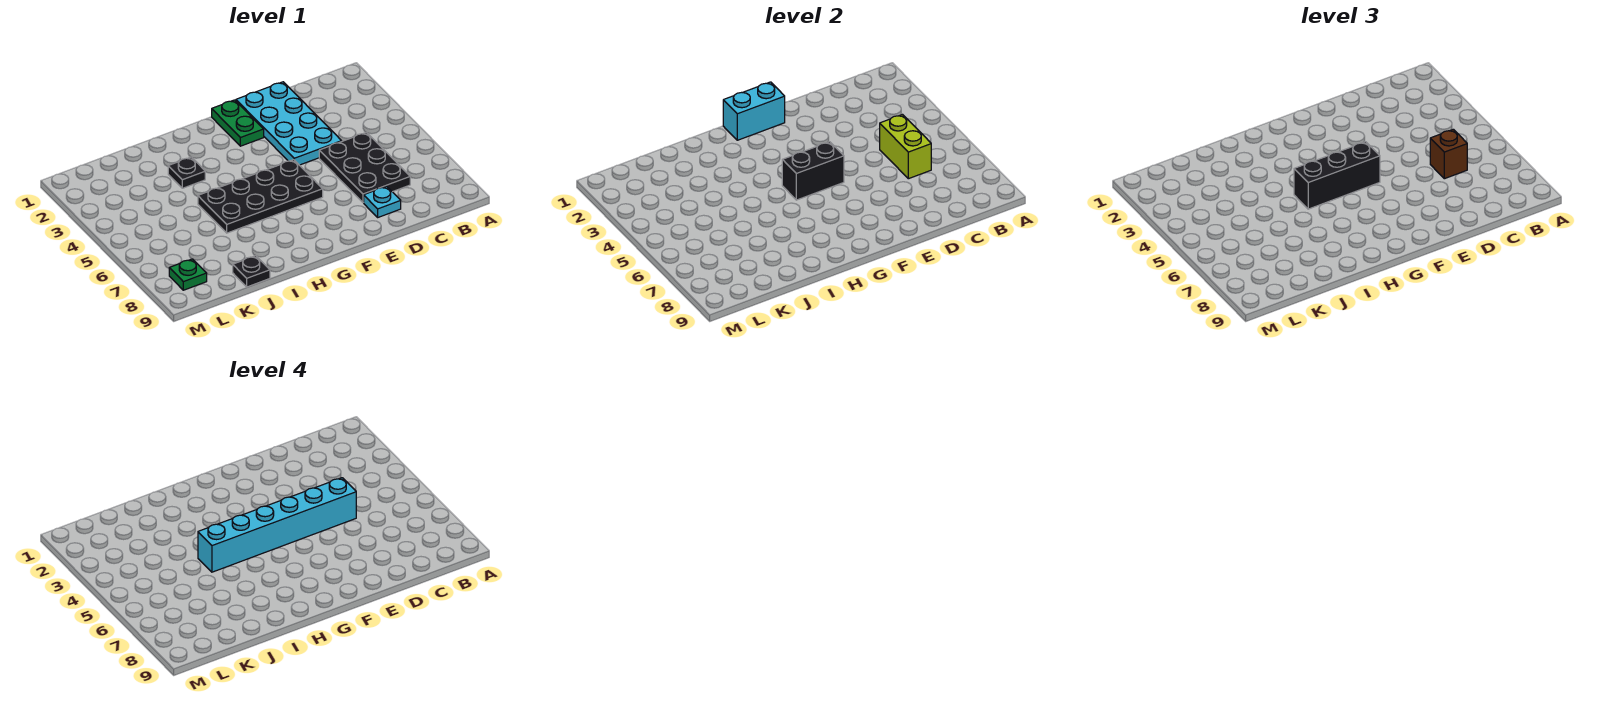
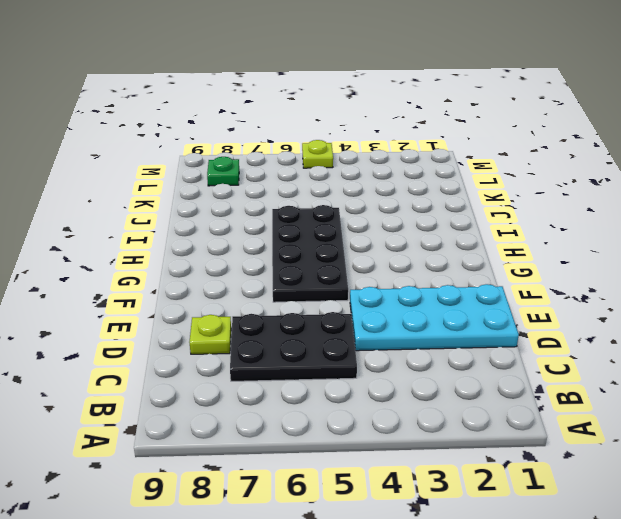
lime plate D8 level 1 -> cyan plate D8 level 1
lime plate M5 level 1 -> none
none -> green plate F1:F2 level 1
none -> black plate I3 level 1
none -> black plate J9 level 1

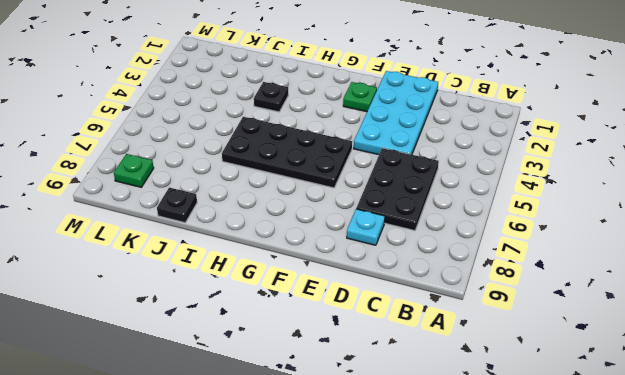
green plate F2 level 1 -> green plate F1:F2 level 1
none -> lime brick C5:C6 level 2
none -> cyan brick F1:G1 level 2
none -> black brick F5:G5 level 2

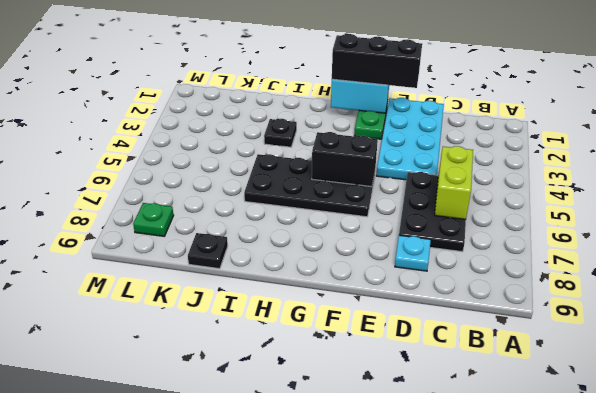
black brick E1:G1 level 3 -> black brick F5:H5 level 3
none -> brown brick C6 level 3
none -> cyan brick D5:I5 level 4

